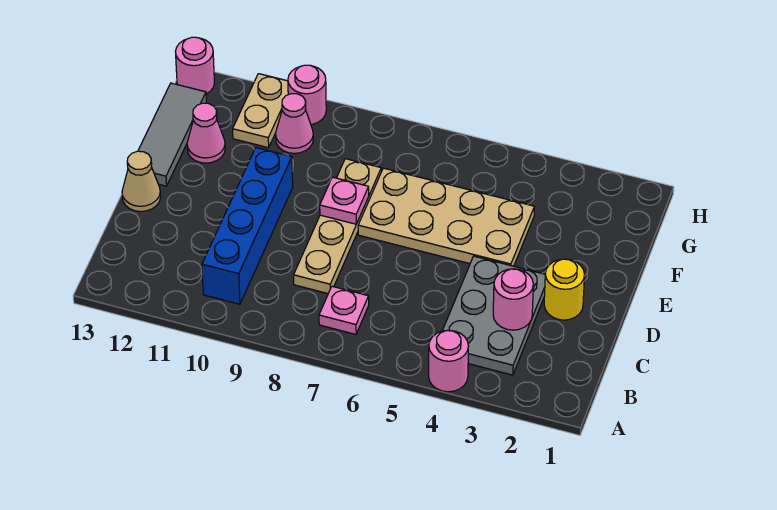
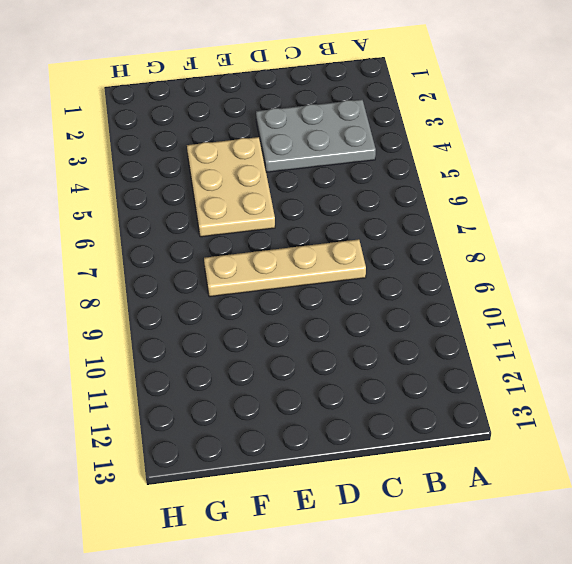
tan plate E4:F6 level 1 -> tan plate E4:F7 level 1
none -> pink round brick A4 level 1
none -> pink plate B7 level 1
none -> blue brick B10:E10 level 1

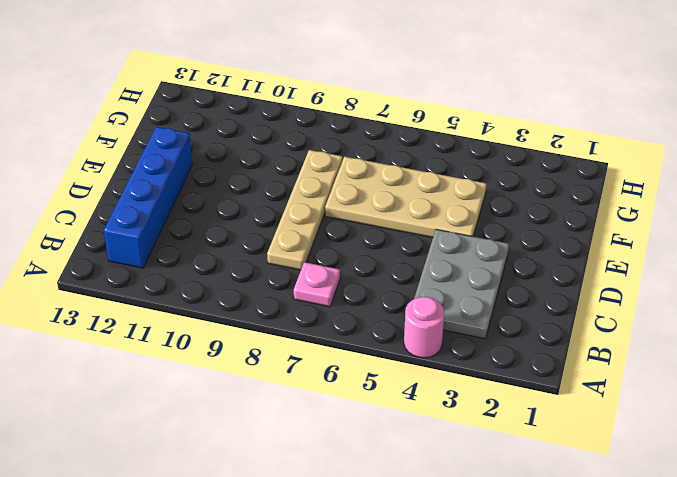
blue brick B12:E12 level 1 -> blue brick B10:E10 level 1
none -> yellow round brick D2 level 1
none -> tan cone D13 level 1
none -> grey tile E13:G13 level 1

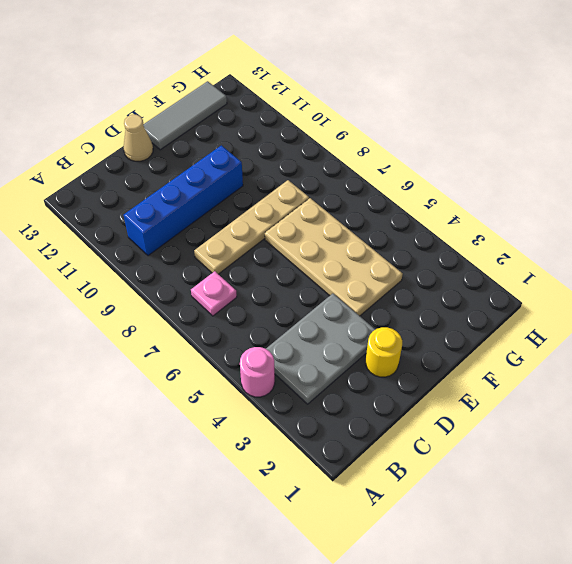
none -> pink cone F12 level 1
none -> pink cone G10 level 1
none -> tan plate G11:H11 level 1

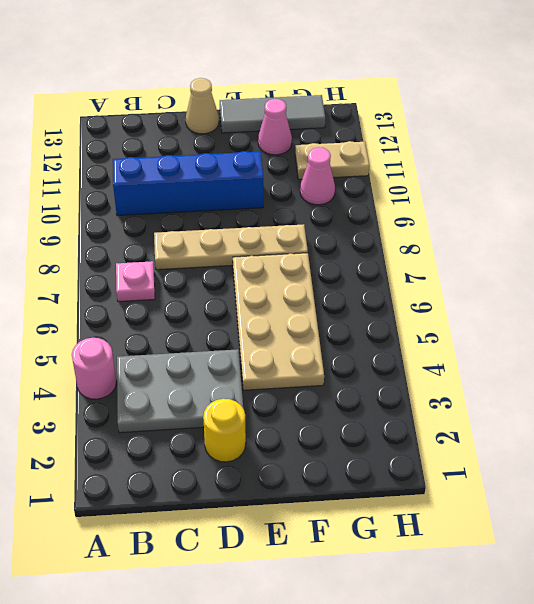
none -> pink round brick H10 level 1
none -> pink round brick H13 level 1
none -> pink round brick C3 level 2

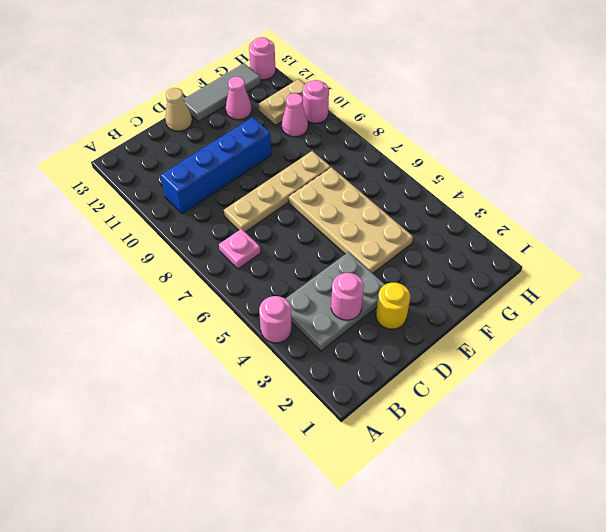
none -> pink plate E8 level 2

